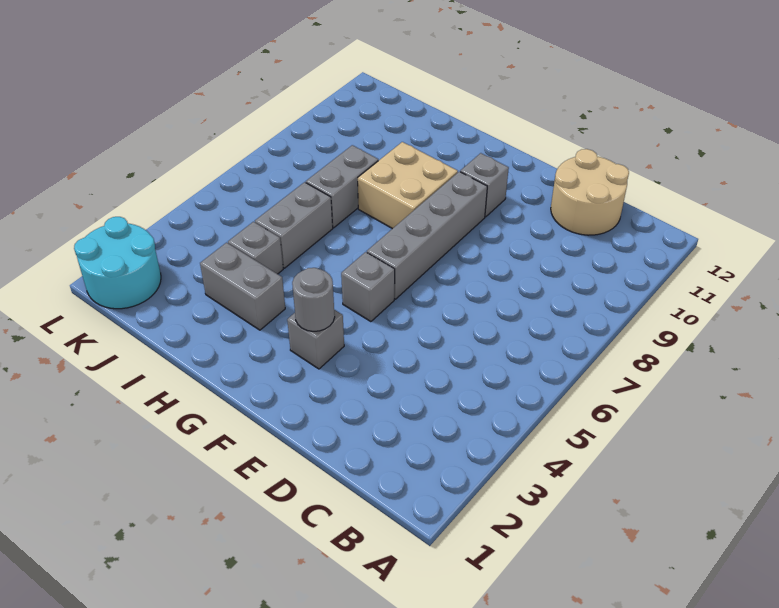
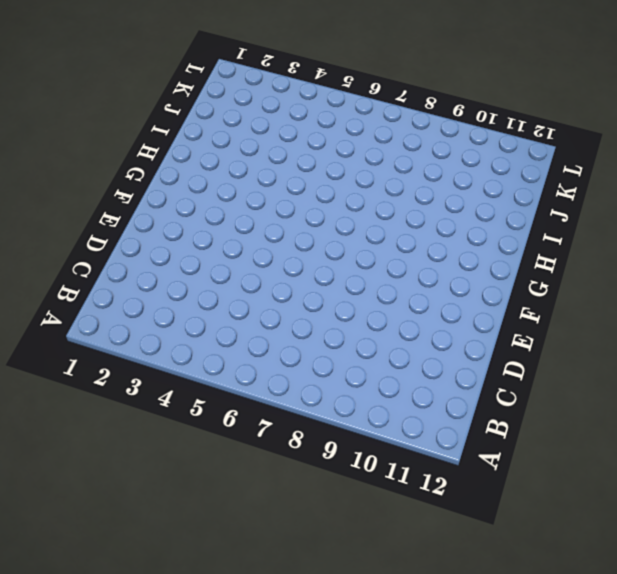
none -> tan round brick C11:D12 level 1
none -> grey brick F3 level 1
none -> grey brick F5 level 1

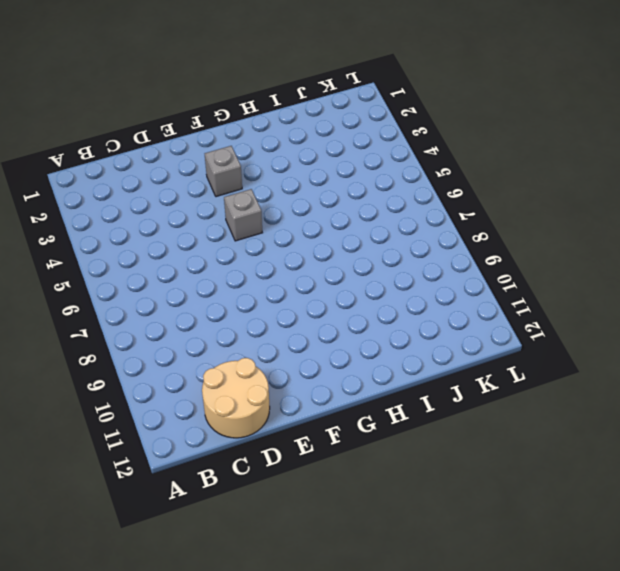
none -> grey brick F6:F9 level 1
none -> grey brick F10 level 1
none -> tan brick G8:H9 level 1

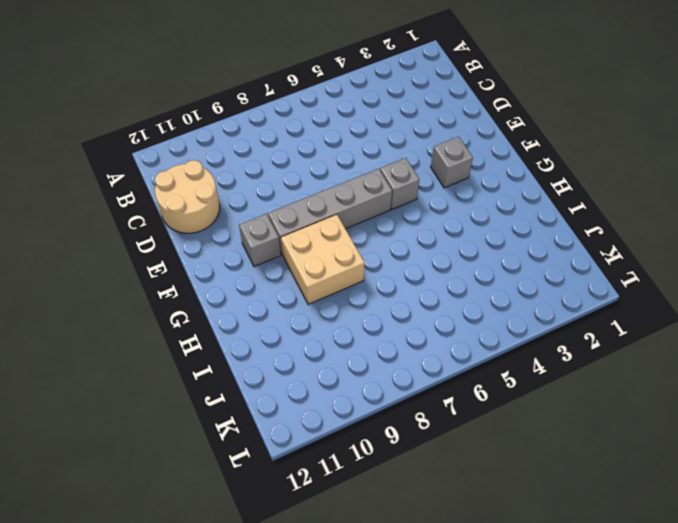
none -> grey brick H3:I3 level 1
none -> grey brick I4 level 1
none -> grey brick I5:I6 level 1

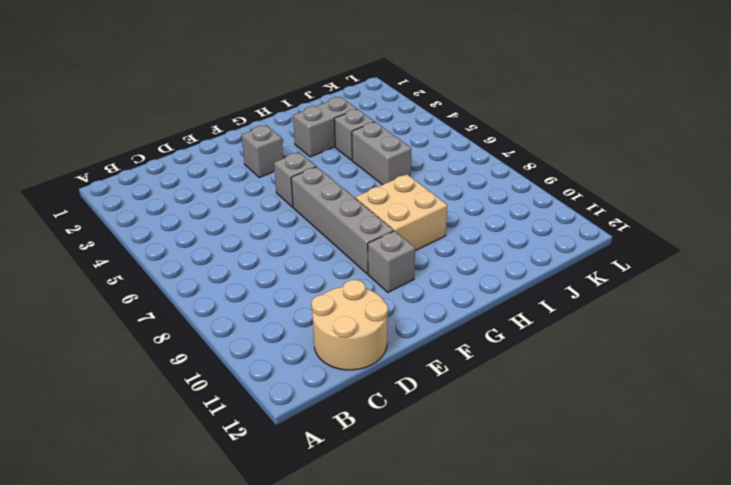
none -> grey brick I7:I8 level 1
none -> cyan round brick K1:L2 level 1
none -> grey round brick F3 level 2

